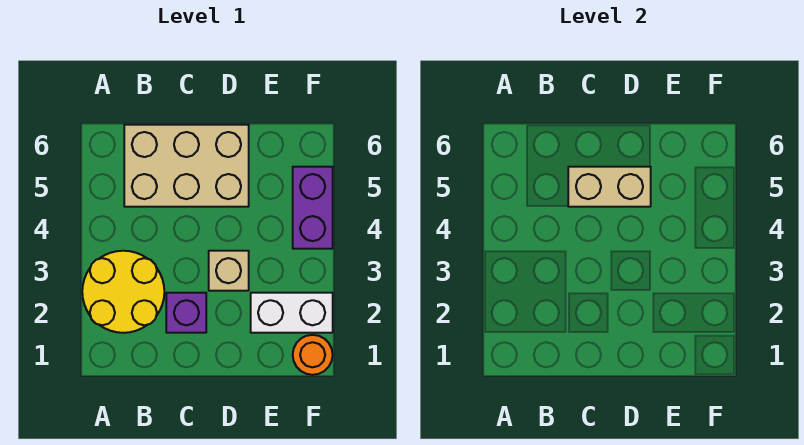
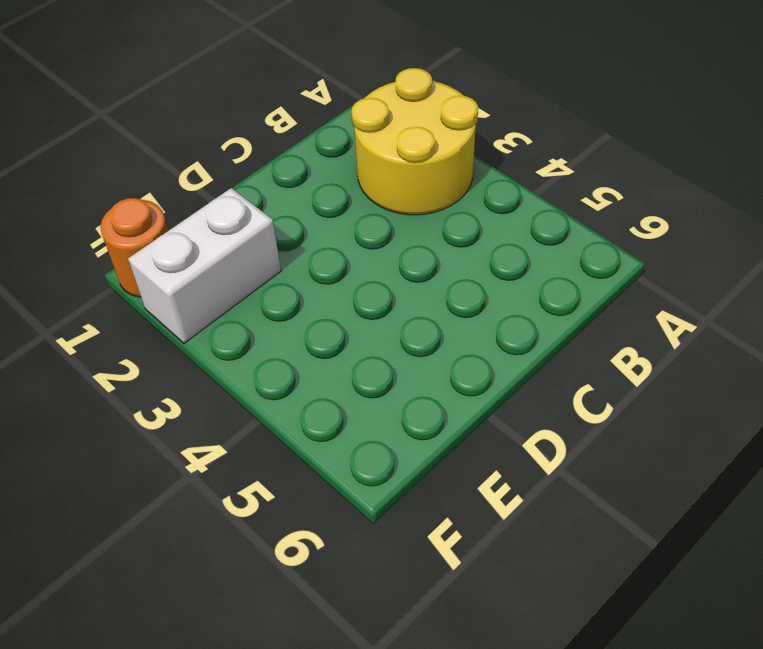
none -> tan brick B5:D6 level 1
none -> purple brick C2 level 1

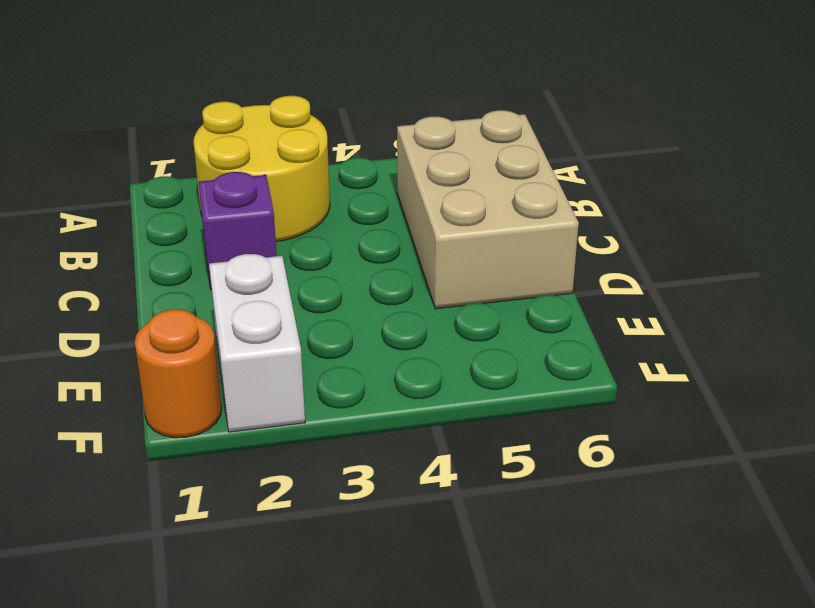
none -> tan brick D3 level 1
none -> purple brick F4:F5 level 1

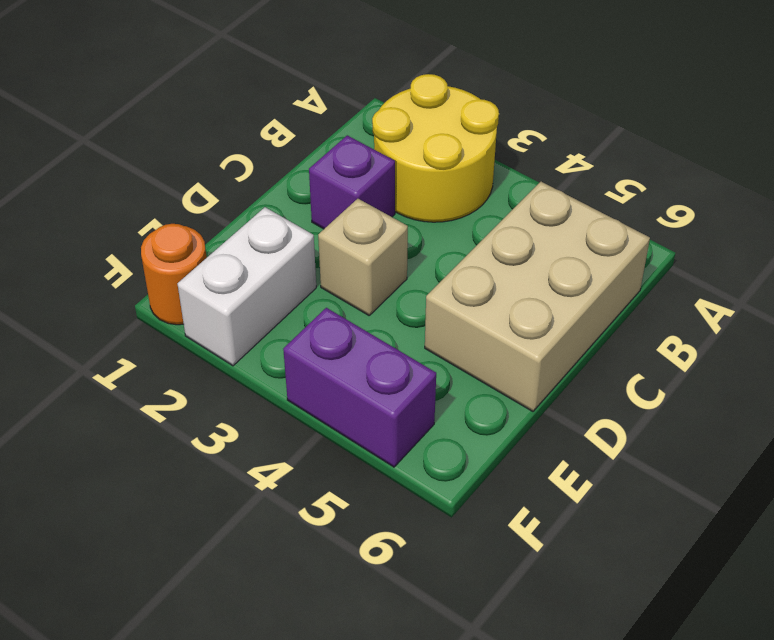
none -> tan brick C5:D5 level 2

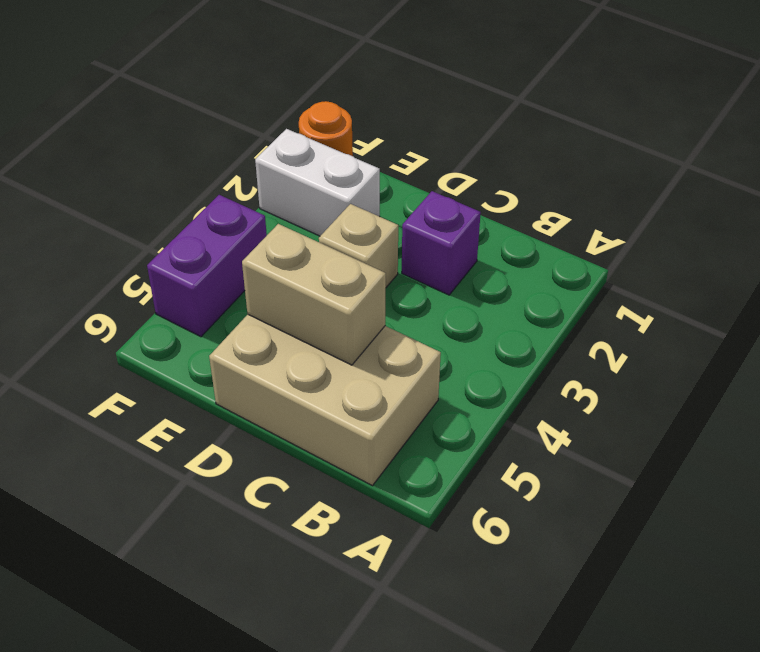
none -> yellow round brick A2:B3 level 1

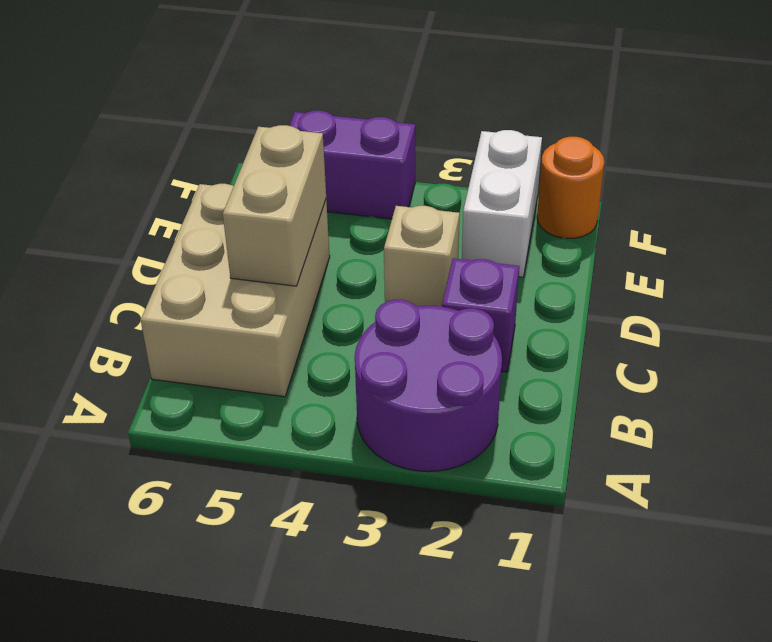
purple round brick A2:B3 level 1 -> yellow round brick A2:B3 level 1

